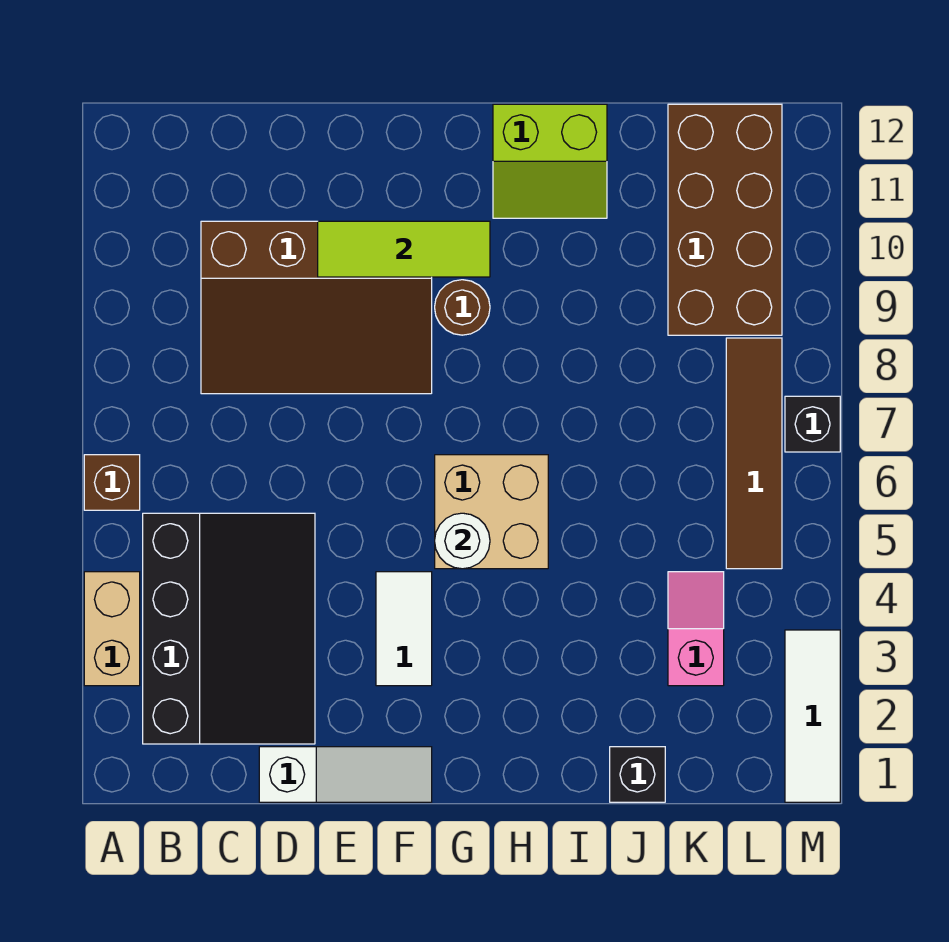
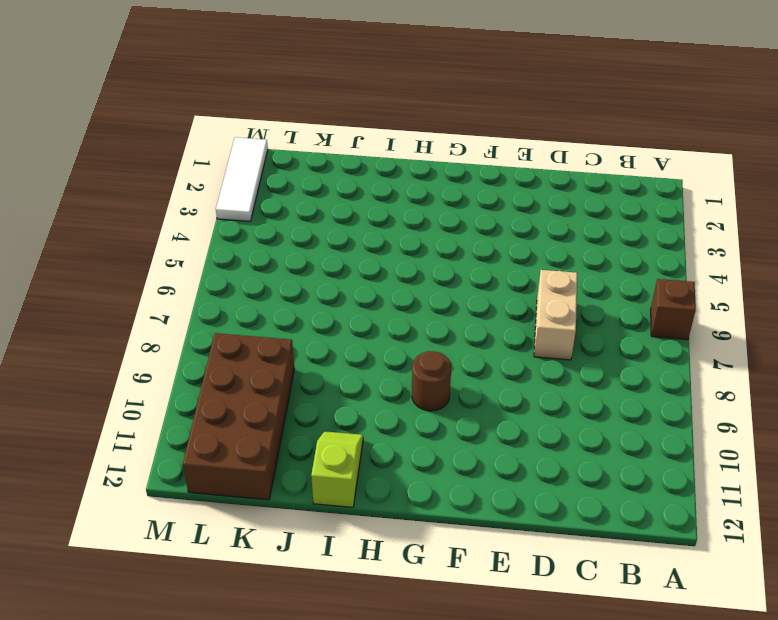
tan brick D6:D7 level 1 -> tan brick A3:A4 level 1
lime slope I11:I12 level 1 top 12 -> lime slope H11:I12 level 1 top 12
none -> black slope B2:D5 level 1 top B
none -> brown slope C8:F10 level 1 top 10
none -> white slope D1:F1 level 1 top D

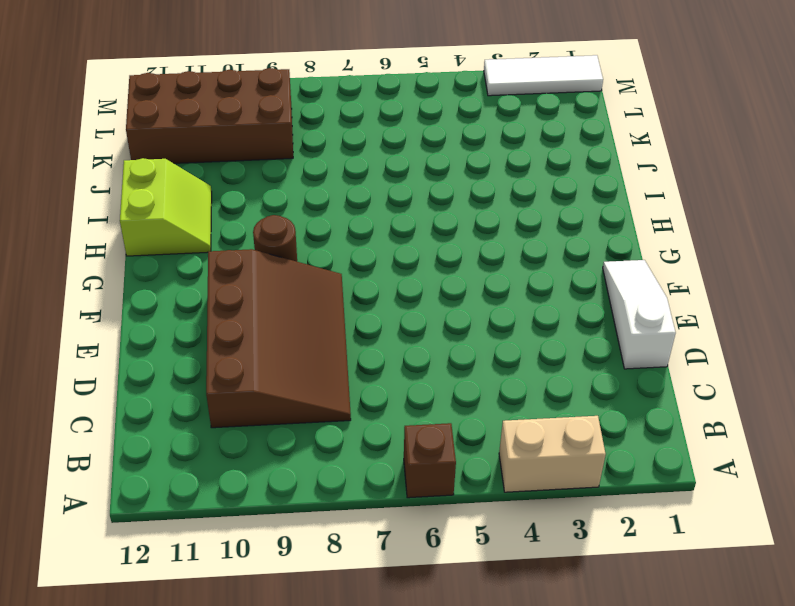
none -> black slope B2:D5 level 1 top B
none -> white tile F3:F4 level 1
none -> tan brick G5:H6 level 1

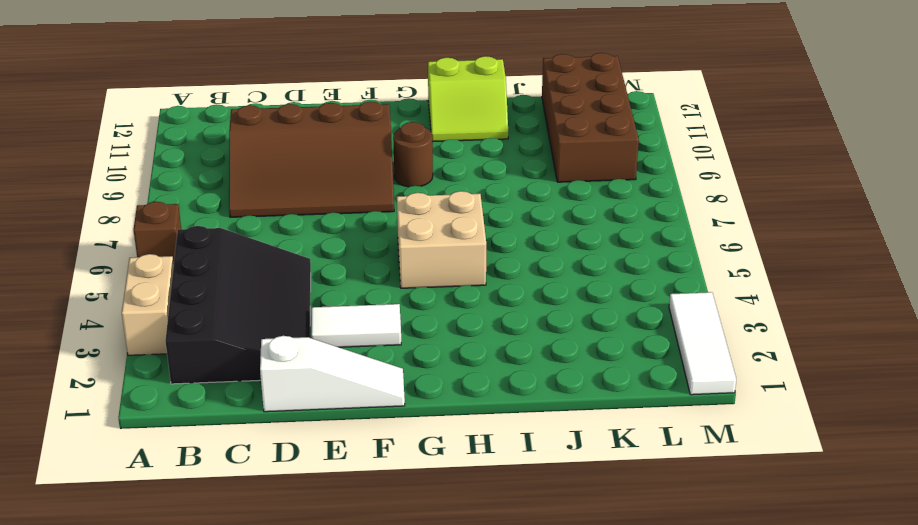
white tile E3:F3 level 1 -> white tile F3:F4 level 1
none -> black brick J1 level 1
none -> pink slope K3:K4 level 1 top 3
none -> brown tile L5:L8 level 1

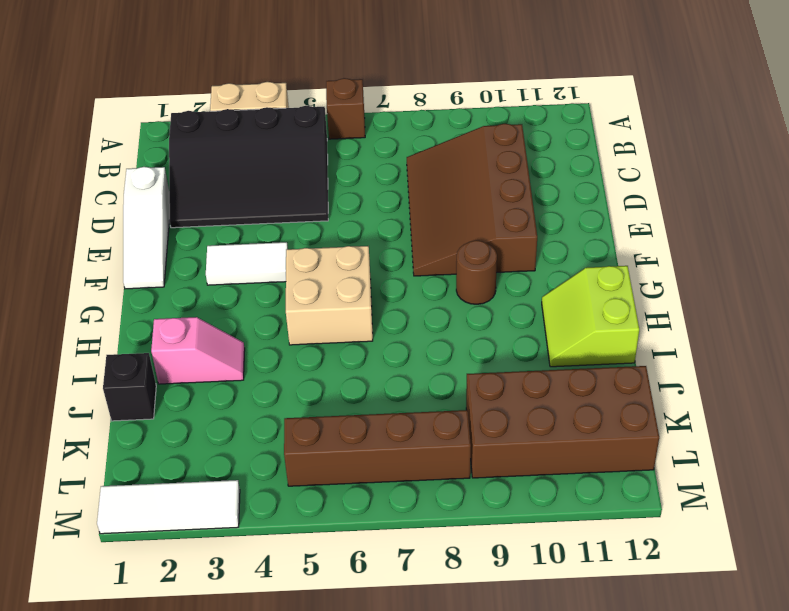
pink slope I2:I3 level 1 top 2 -> pink slope K3:K4 level 1 top 3
brown brick L5:L8 level 1 -> brown tile L5:L8 level 1
none -> black brick M7 level 1
none -> lime tile E10:G10 level 2
none -> white round brick G5 level 2

